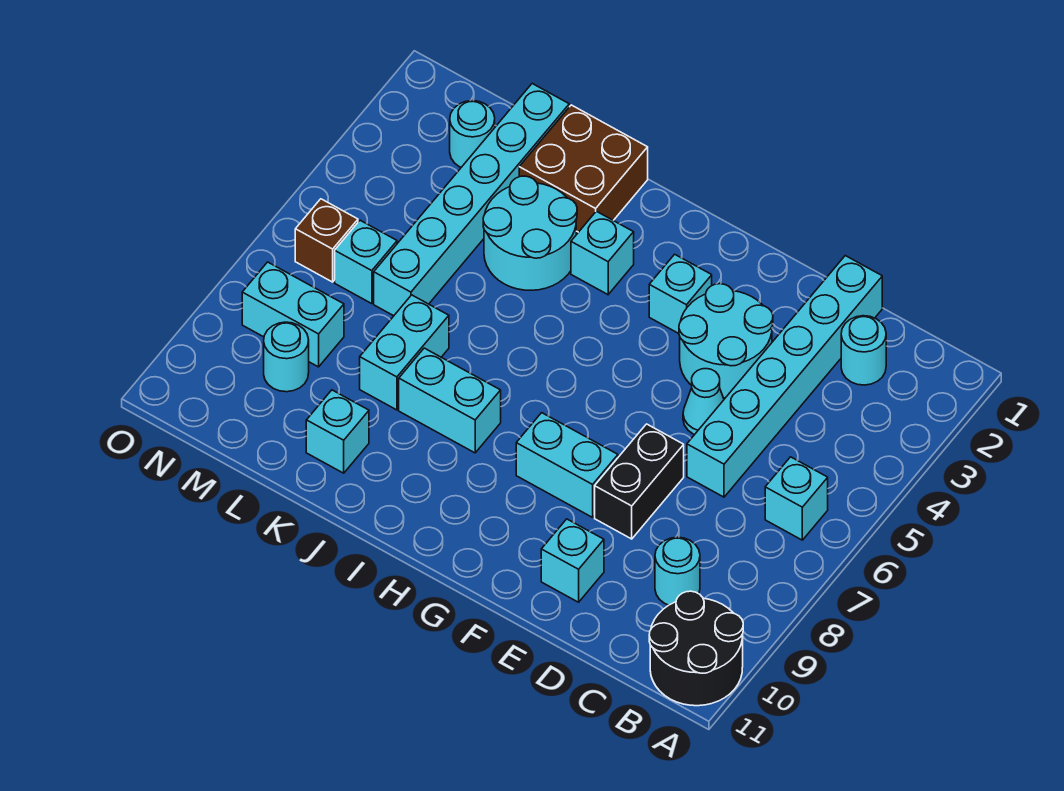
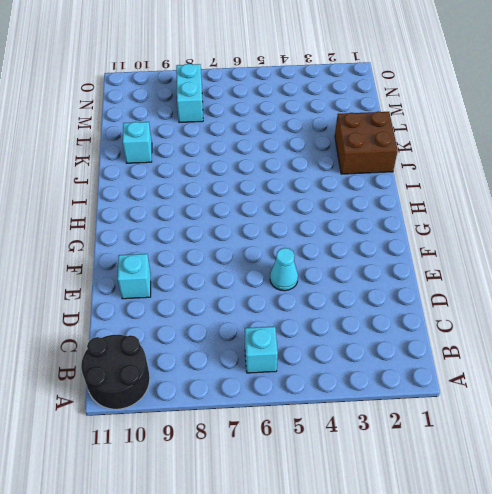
none -> cyan round brick C2 level 1
none -> cyan round brick C9 level 1
none -> cyan brick D1:D6 level 1

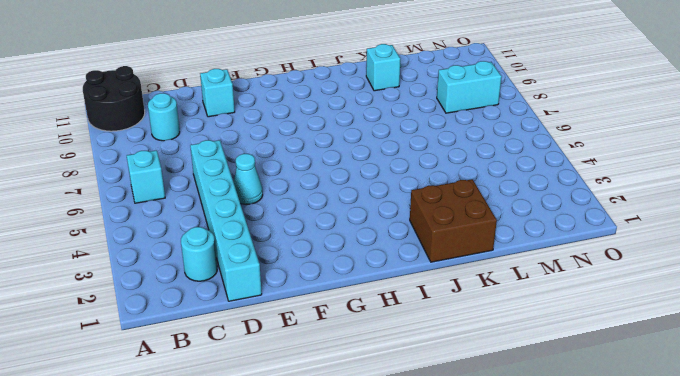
none -> cyan round brick E3:F4 level 1
none -> black brick E7:E8 level 1
none -> cyan brick F8:G8 level 1

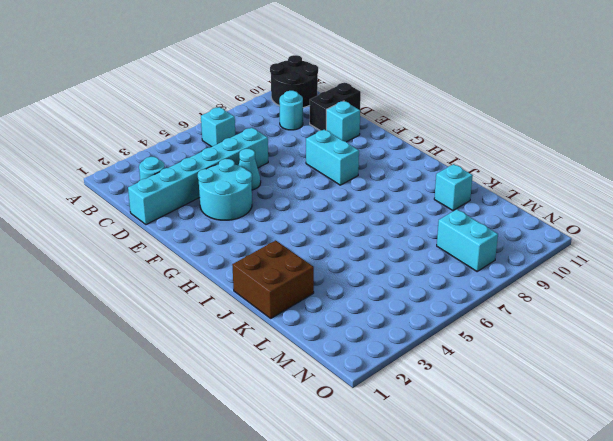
black brick D10:D11 level 1 -> black brick E7:E8 level 1
none -> cyan brick G3 level 1
none -> cyan brick I3 level 1
none -> cyan brick I8:J8 level 1

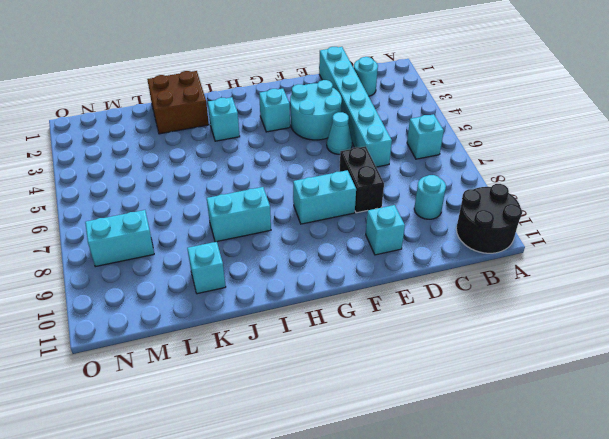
none -> cyan round brick J3:K4 level 1
none -> cyan brick K7:K8 level 1
none -> cyan brick L1:L6 level 1

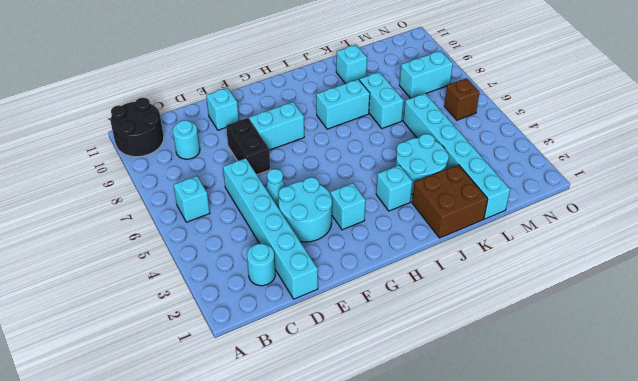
none -> cyan round brick M2 level 1
none -> cyan brick M6 level 1
none -> cyan round brick M9 level 1

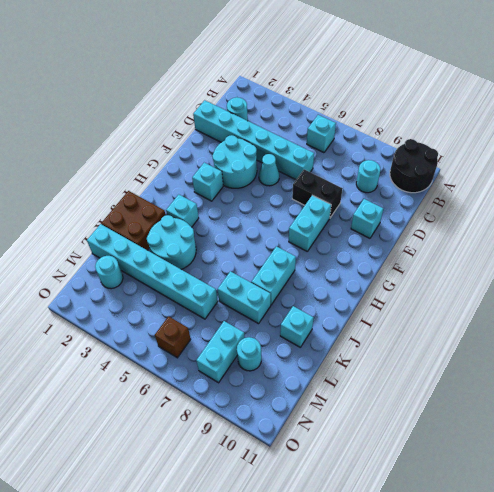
none -> cyan brick M6 level 1

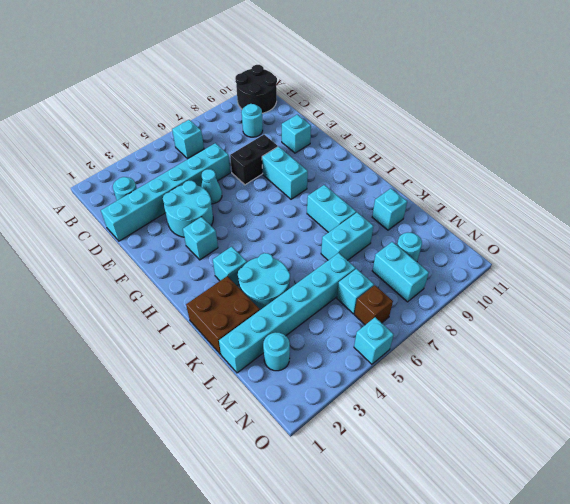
cyan brick O5 level 1 -> none

